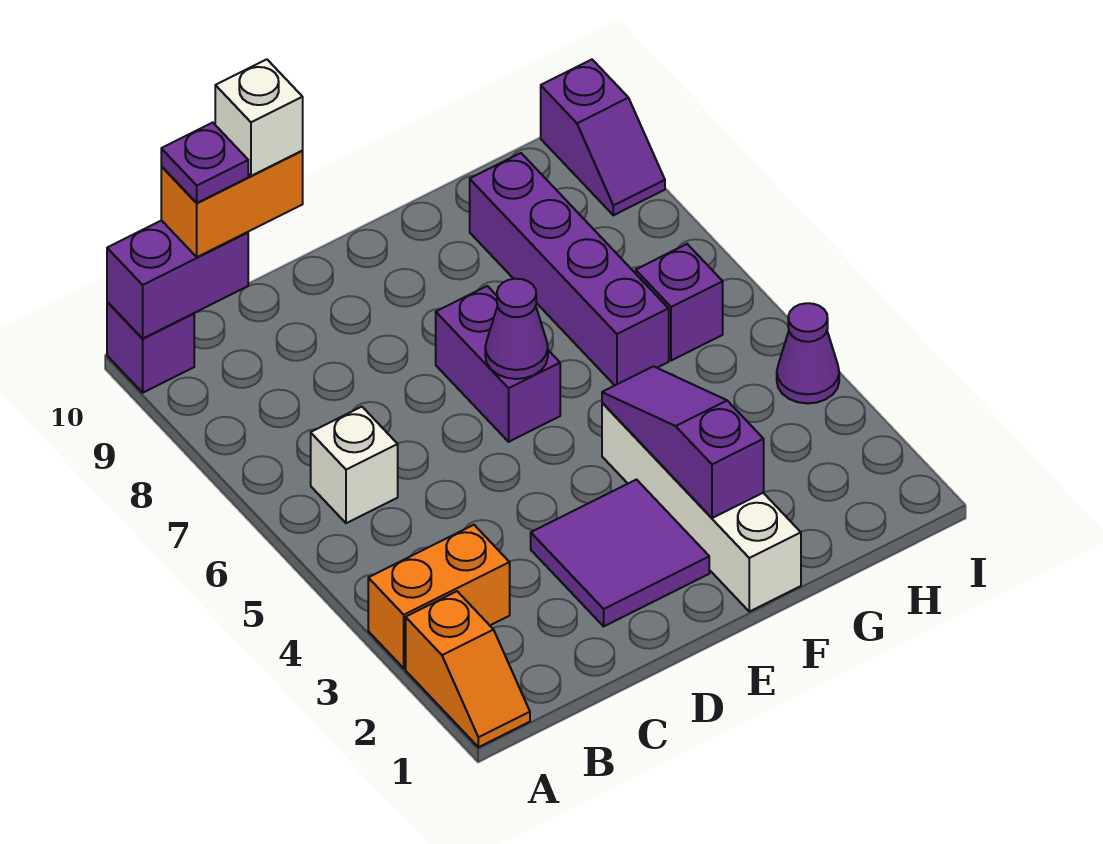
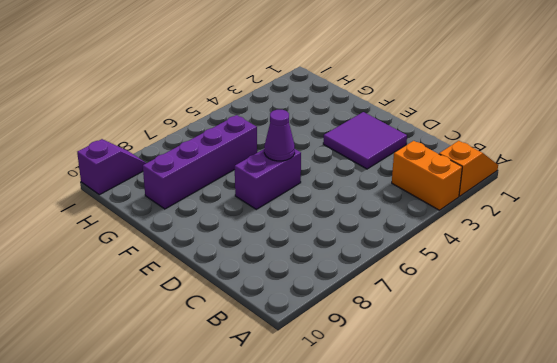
none -> purple brick A10 level 1
none -> white brick B6 level 1
none -> white brick F1:F4 level 1

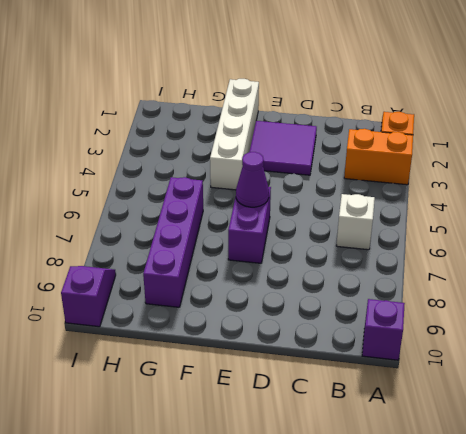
none -> purple brick H6 level 1
none -> purple cone I4 level 1
none -> purple brick A10:B10 level 2

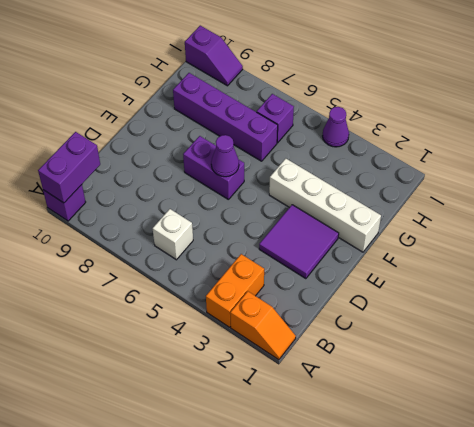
none -> purple slope F2:F4 level 2 top 2
none -> orange brick B10:C10 level 3
none -> purple plate B10 level 4

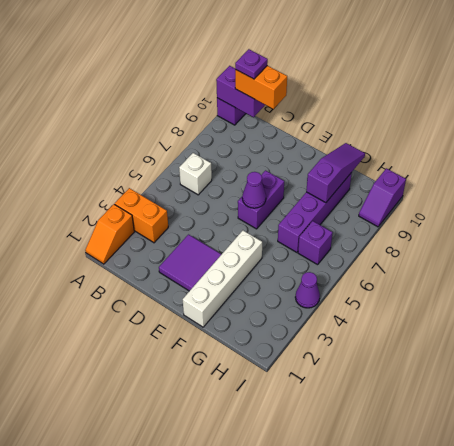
purple slope G8:G10 level 2 top 8 -> purple slope F2:F4 level 2 top 2
none -> white brick C10 level 4

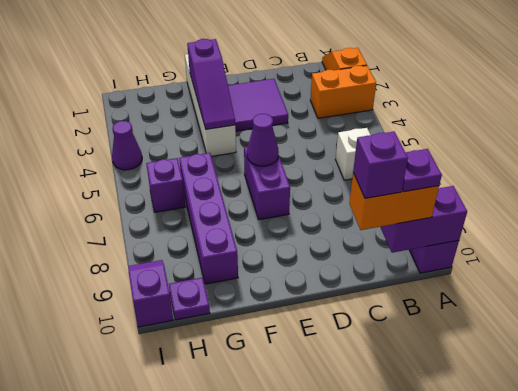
purple brick C10 level 4 -> white brick C10 level 4
purple plate H10 level 1 -> none

